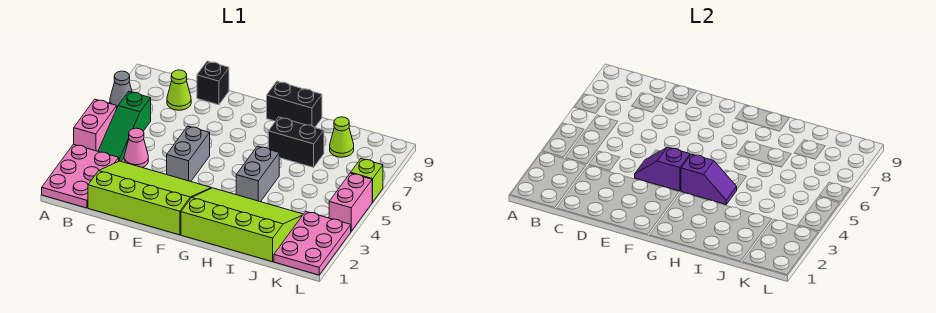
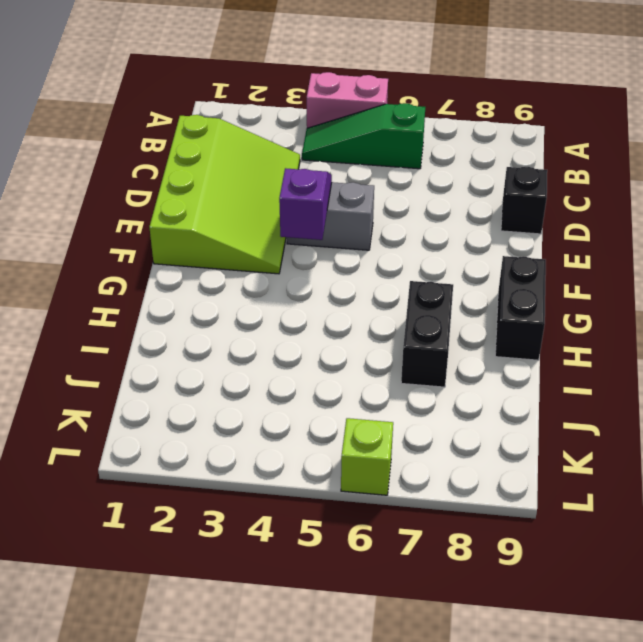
none -> pink plate A1:B3 level 1
none -> grey cone A7 level 1
none -> pink cone C4 level 1

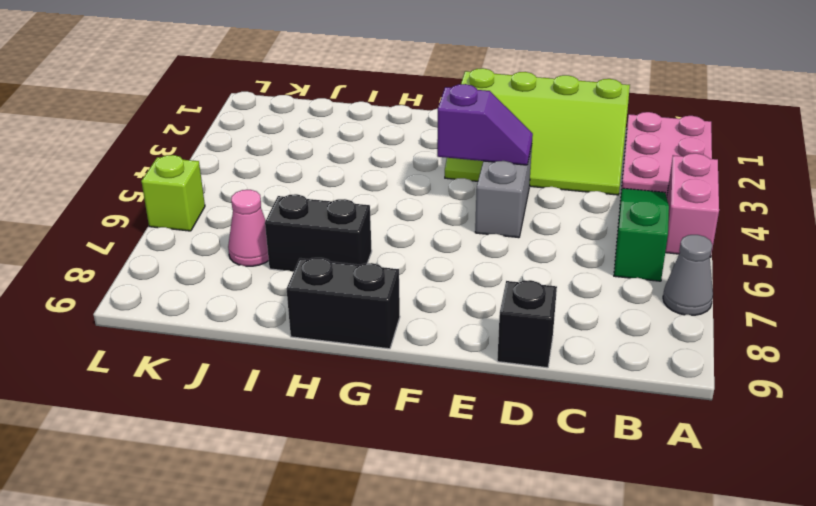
pink cone J7 level 1 -> pink cone C4 level 1
none -> lime cone C8 level 1
none -> lime slope G1:J3 level 1 top 1
none -> grey brick H4:H5 level 1

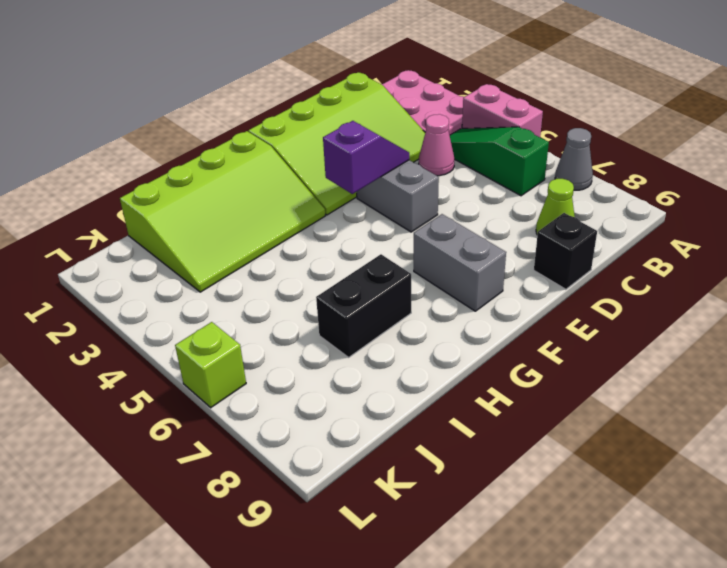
grey brick F7:F8 level 1 -> grey brick H4:H5 level 1
none -> black brick G9:H9 level 1
none -> lime cone J8 level 1
none -> pink plate K1:L3 level 1

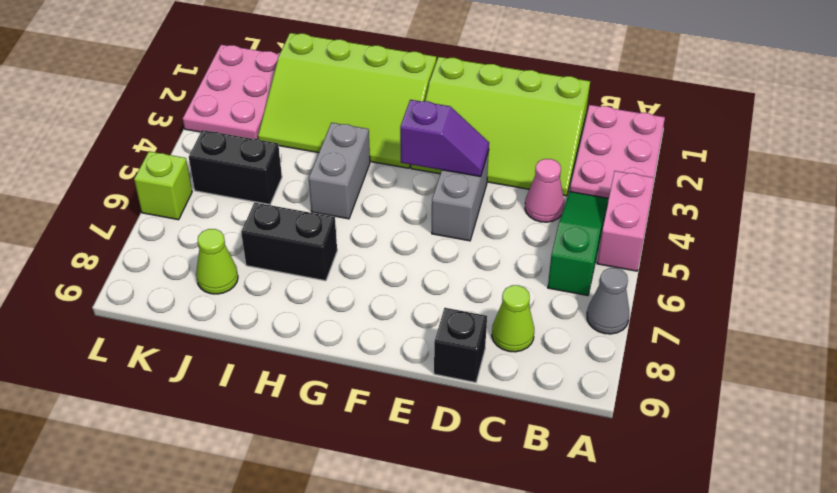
black brick J5:K5 level 1 -> black brick G9:H9 level 1
none -> pink brick L4:L5 level 1
none -> purple slope G4:H4 level 2 top G

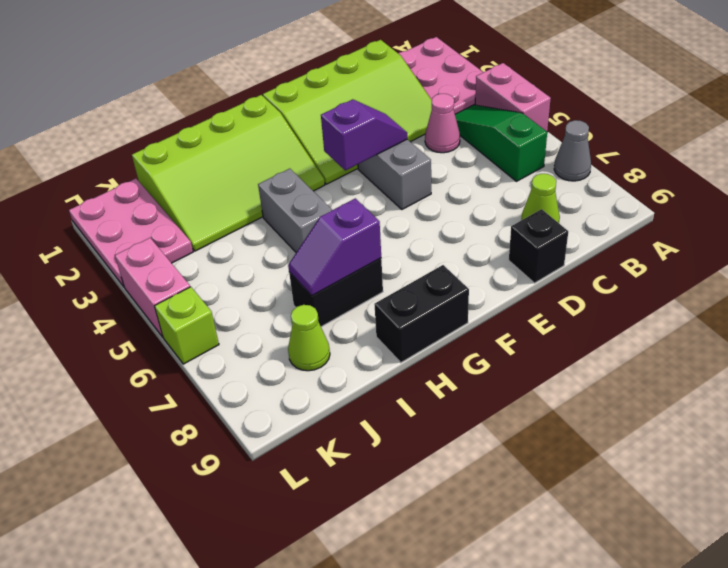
purple slope H7:I7 level 2 top H -> purple slope G4:H4 level 2 top G

